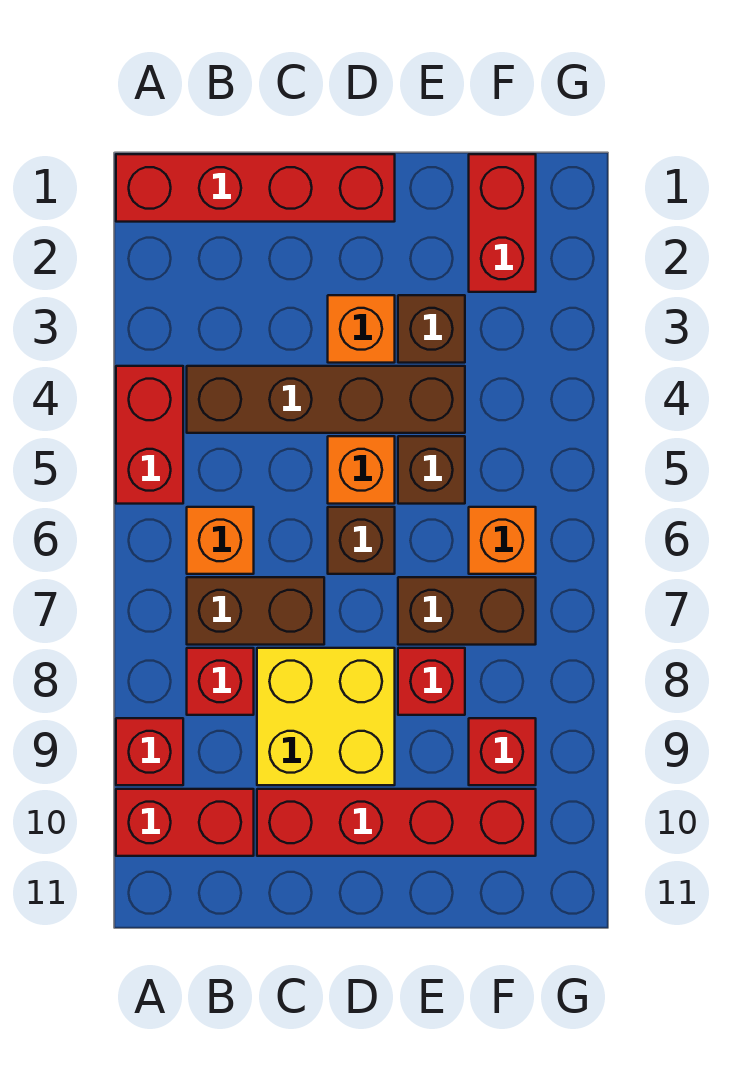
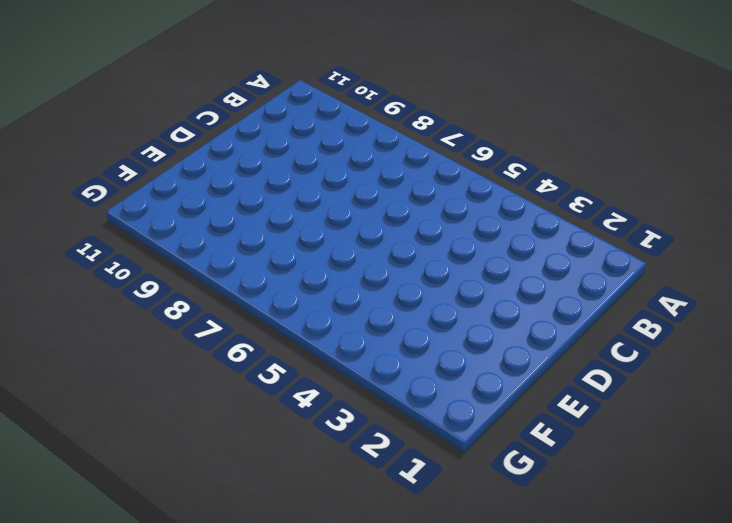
none -> red brick A1:D1 level 1
none -> red brick A4:A5 level 1
none -> red brick A9 level 1

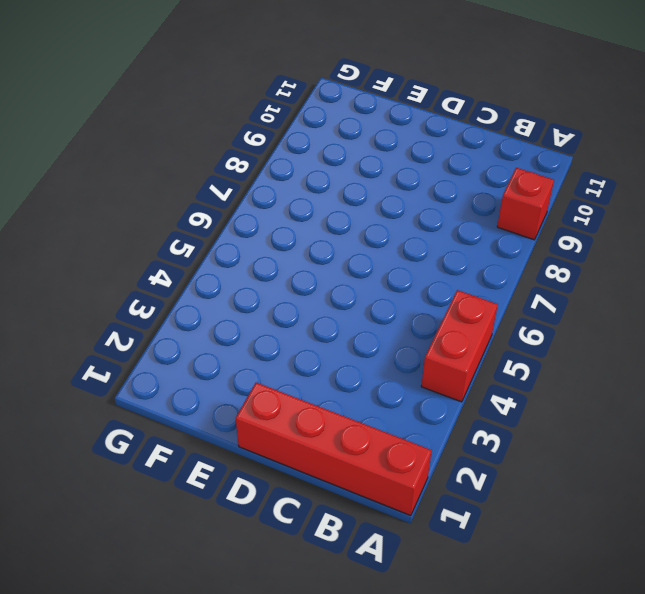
none -> red brick A10:B10 level 1
none -> brown brick B4:E4 level 1
none -> orange brick B6 level 1

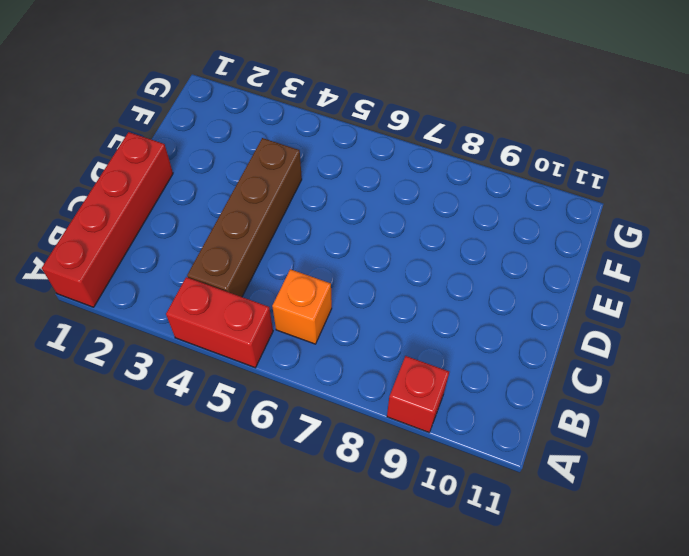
none -> red brick A10:B10 level 1
none -> brown brick B7:C7 level 1
none -> red brick B8 level 1

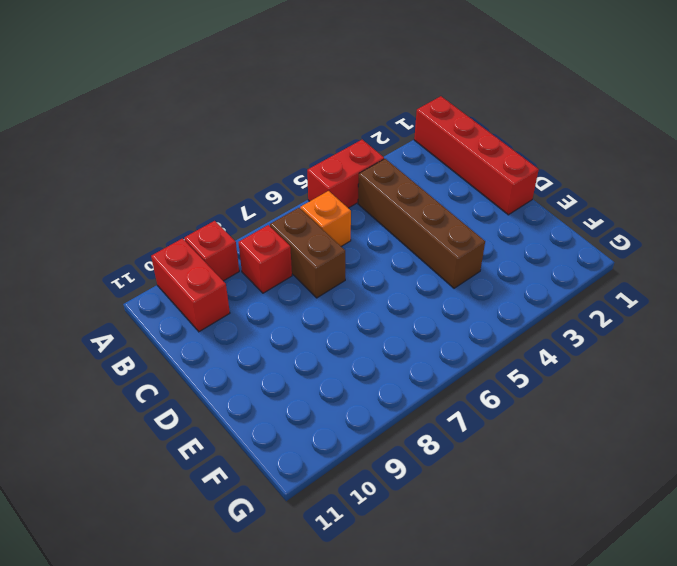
none -> yellow brick C8:D9 level 1
none -> red brick C10:F10 level 1
none -> orange brick D3 level 1

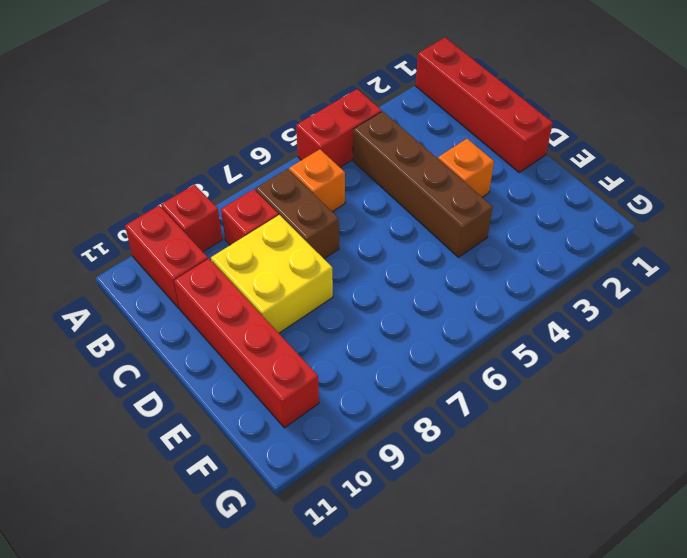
none -> orange brick D5 level 1
none -> brown brick D6 level 1
none -> brown brick E3 level 1

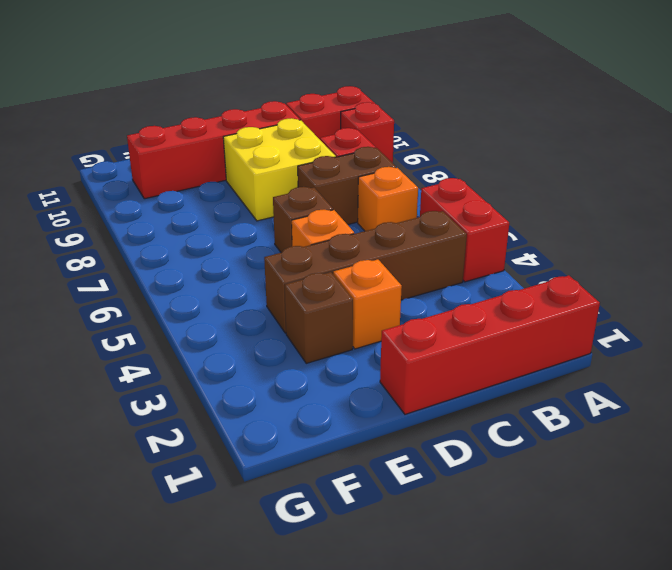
none -> brown brick E5 level 1
none -> brown brick E7:F7 level 1
none -> red brick E8 level 1

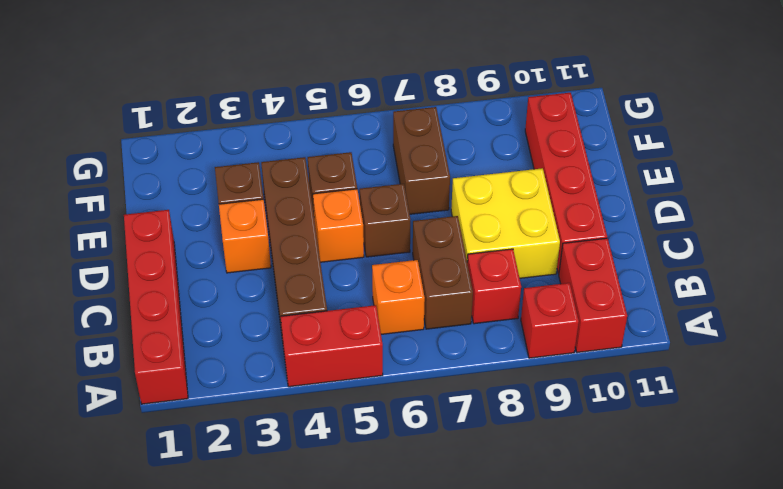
none -> red brick E8 level 1
none -> red brick F1:F2 level 1
none -> orange brick F6 level 1

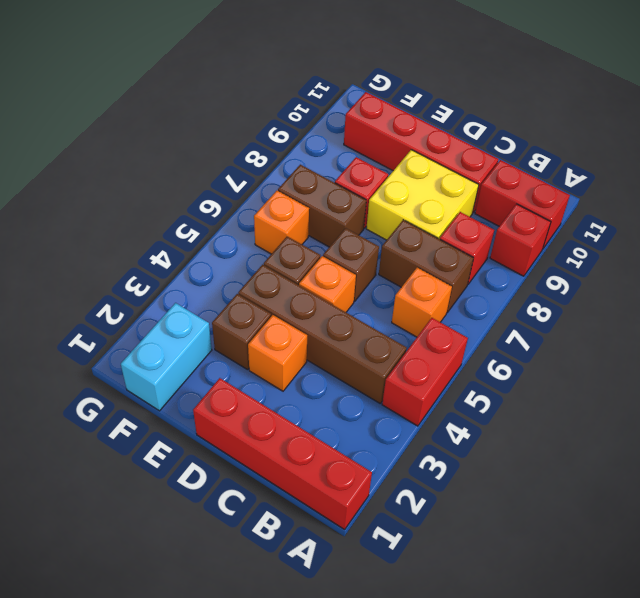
cyan brick F1:F2 level 1 -> red brick F1:F2 level 1
none -> red brick F9 level 1

